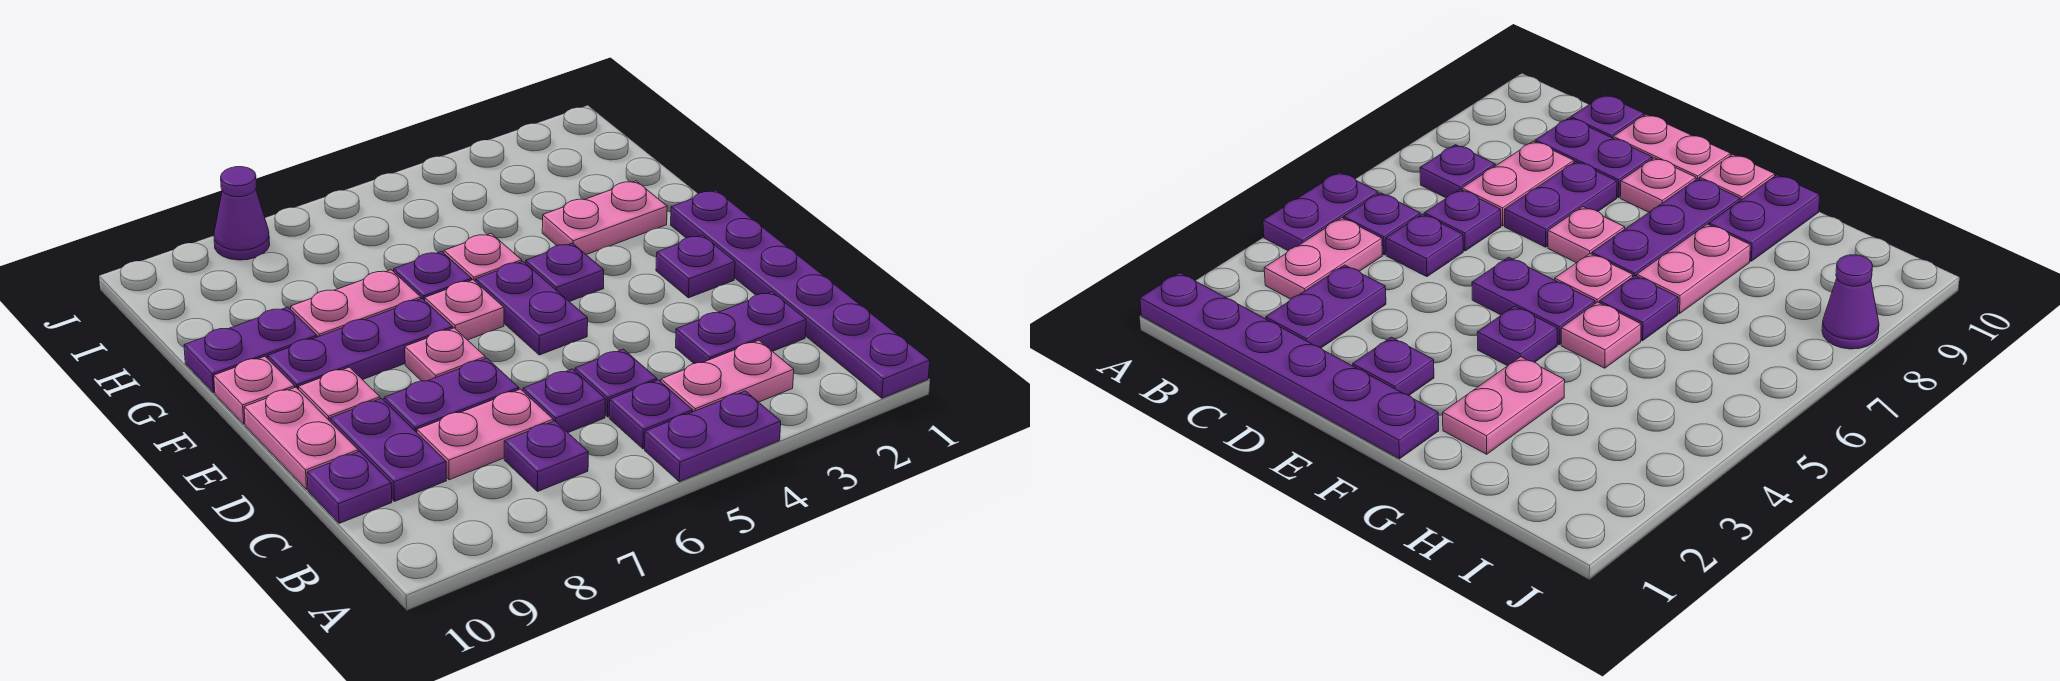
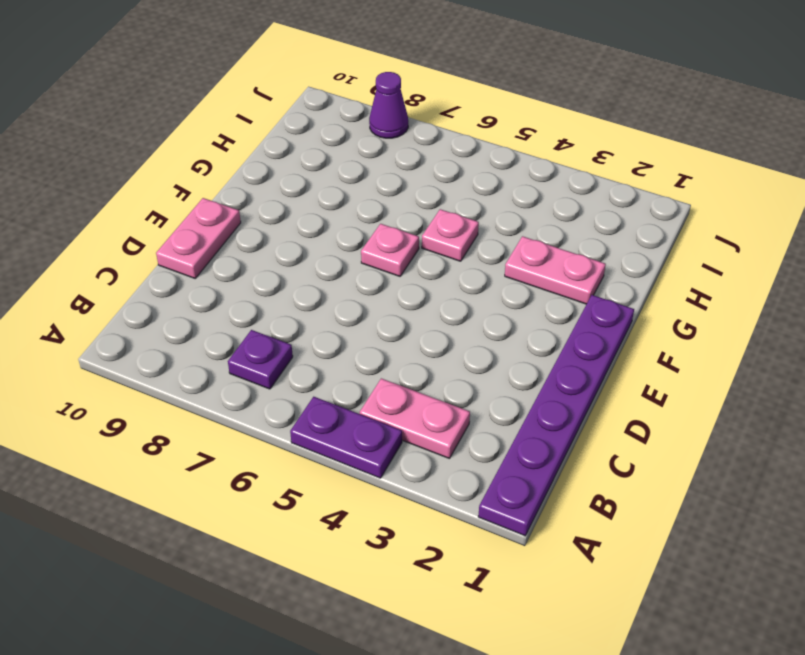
none -> purple plate B5 level 1
none -> purple plate C2:C3 level 1
none -> purple plate C5 level 1

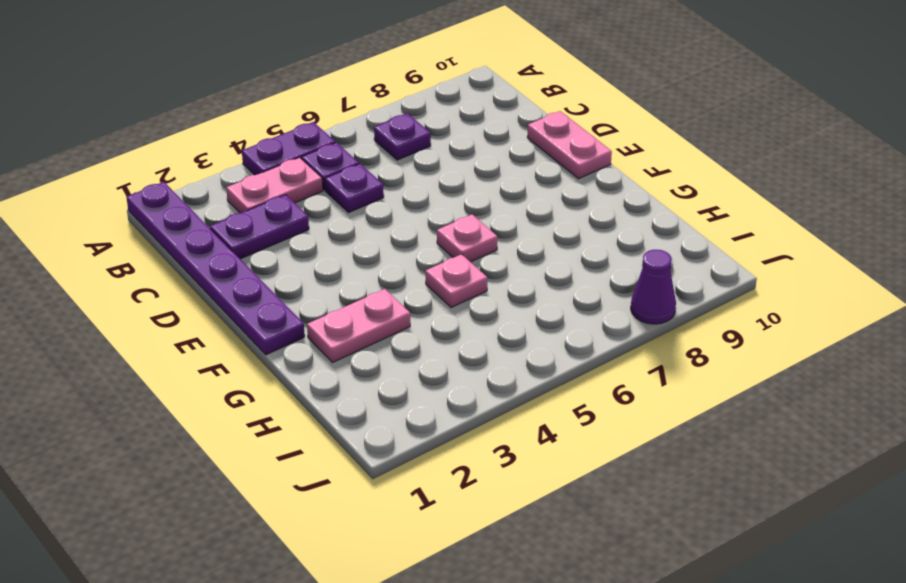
none -> purple plate C6 level 1
none -> pink plate C7:C8 level 1
none -> purple plate C9:D9 level 1

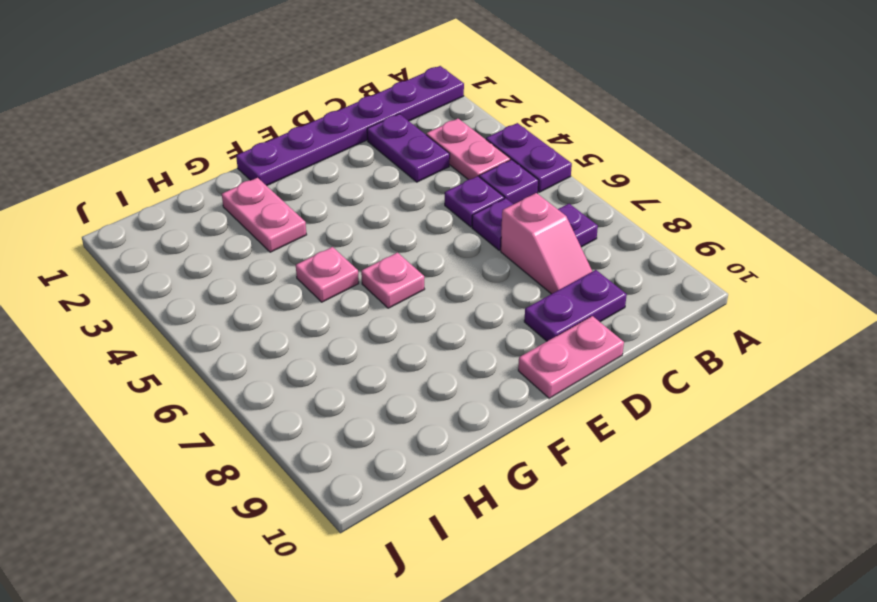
pink slope C7:C8 level 1 top 7 -> pink plate C7:C8 level 1
none -> purple plate C10 level 1
none -> purple plate D7:D8 level 1
none -> purple plate E2 level 1

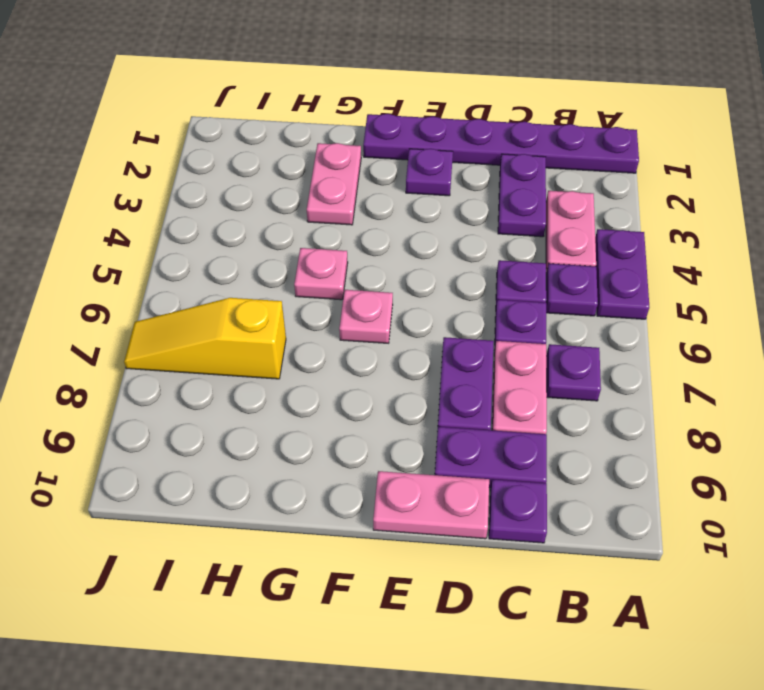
yellow slope H7:J7 level 1 top H -> none
none -> purple plate E5:F5 level 1
none -> pink plate E7 level 1
none -> pink plate E9 level 1

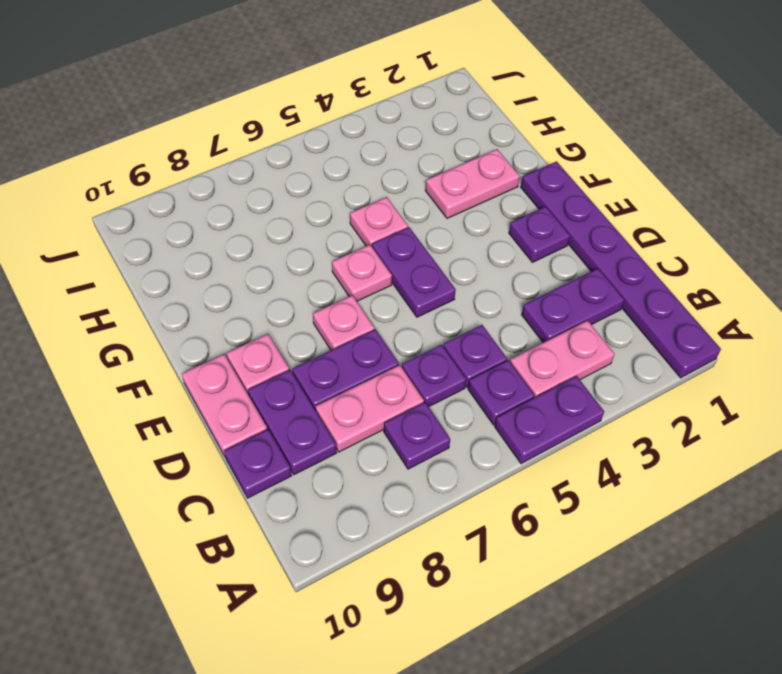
none -> purple plate F4 level 1
none -> purple plate F7:F9 level 1
none -> pink plate F10 level 1

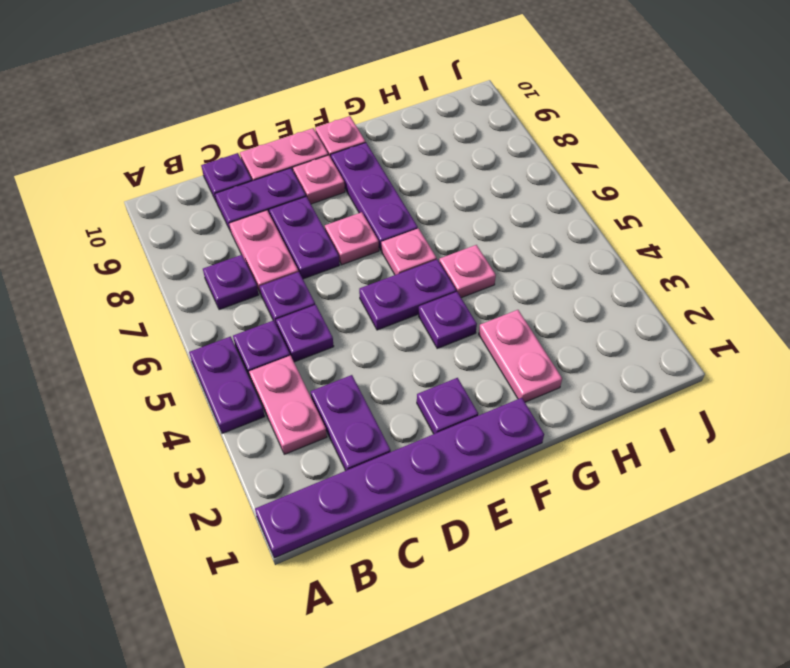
none -> purple plate G6 level 1
none -> pink plate G7:G8 level 1
none -> purple plate G9:G10 level 1

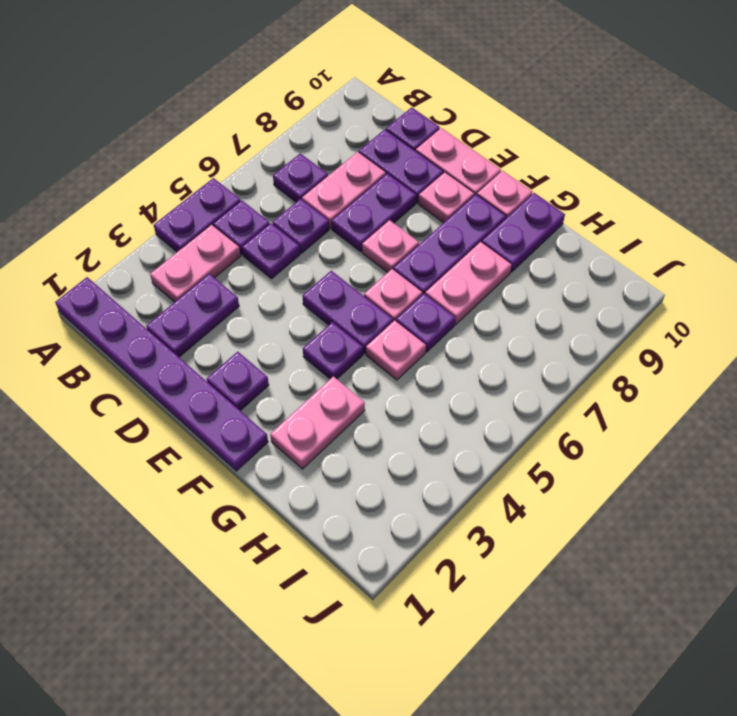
none -> purple cone J8 level 1

